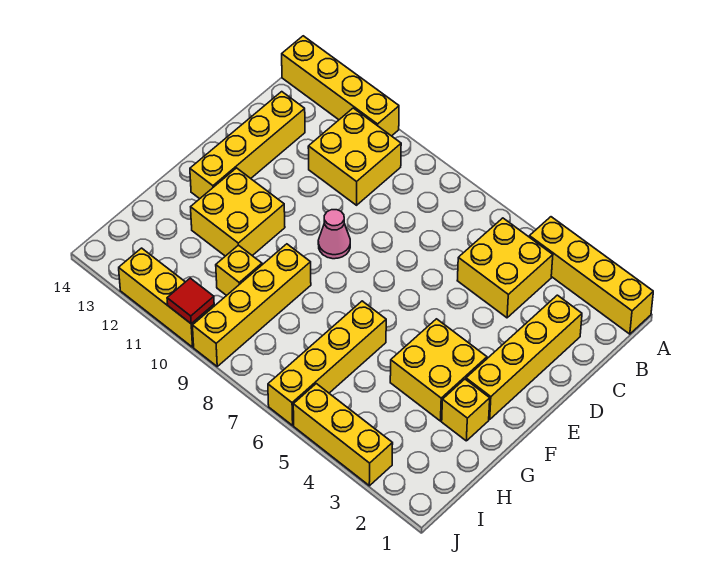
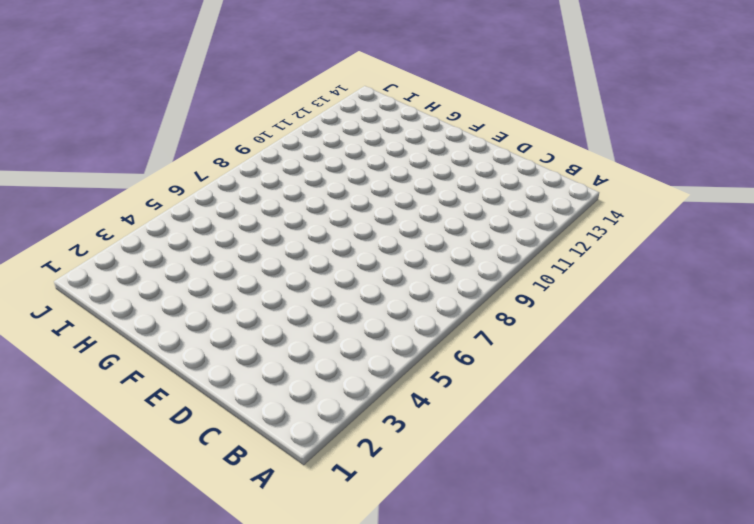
none -> yellow brick A1:A4 level 1
none -> yellow brick A11:A14 level 1
none -> yellow brick B4:C5 level 1

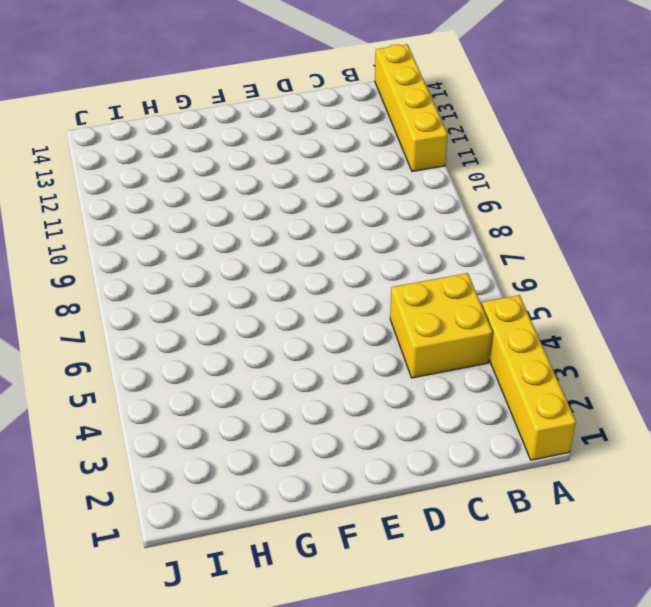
none -> yellow brick B10:C11 level 1
none -> yellow brick C2:F2 level 1
none -> yellow brick C13:F13 level 1

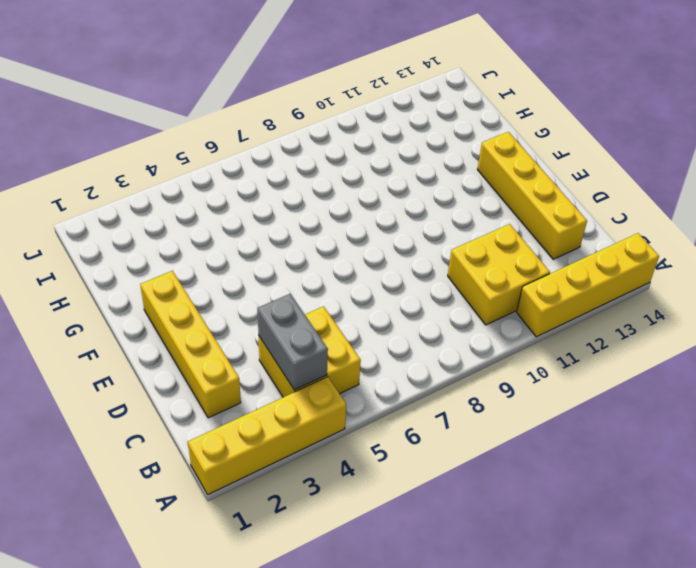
grey brick B4:C4 level 2 -> none
none -> pink cone E9 level 1
none -> yellow brick F3:G4 level 1
none -> yellow brick F11:G12 level 1

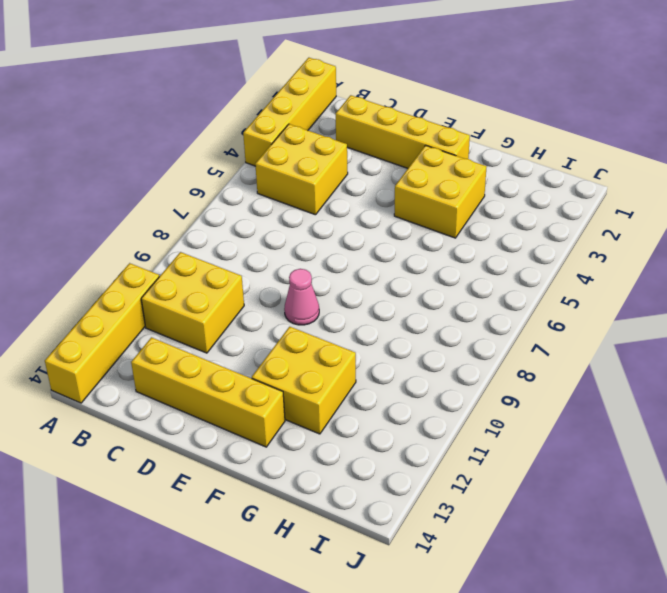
none -> yellow brick G2 level 1
none -> yellow brick G6:J6 level 1
none -> yellow brick G9:J9 level 1

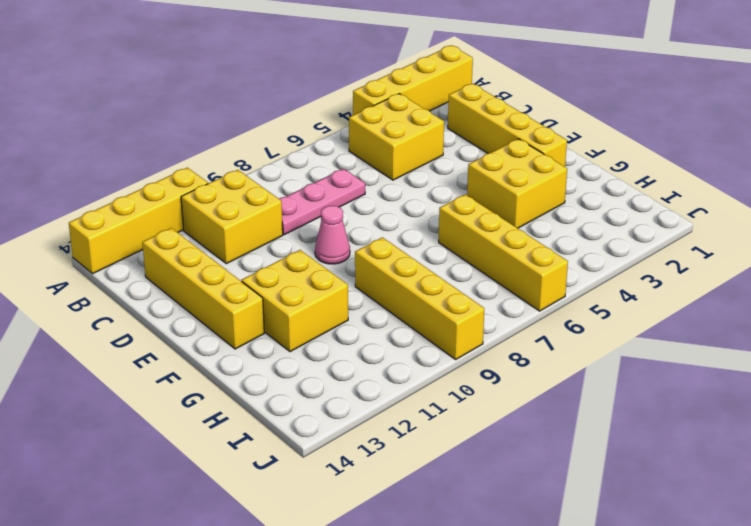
pink plate C7:C9 level 1 -> none
none -> yellow brick G2 level 1
none -> yellow brick H10 level 1
none -> yellow brick J3:J5 level 1

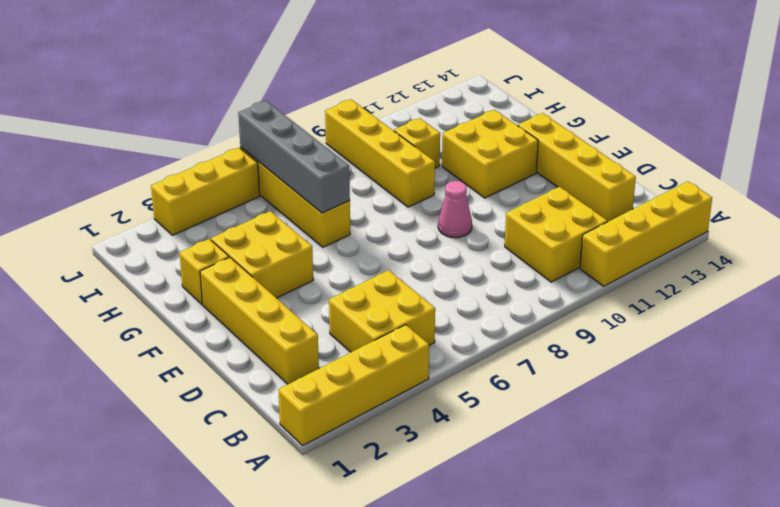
grey brick G6:J6 level 2 -> none
none -> yellow brick J10:J12 level 1
none -> red tile J10 level 2

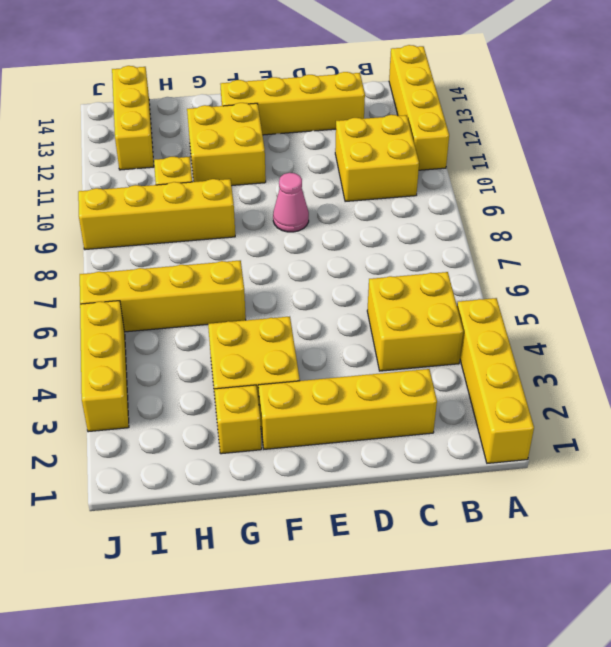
yellow brick I12:I14 level 1 -> yellow brick J10:J12 level 1
none -> red tile J10 level 2

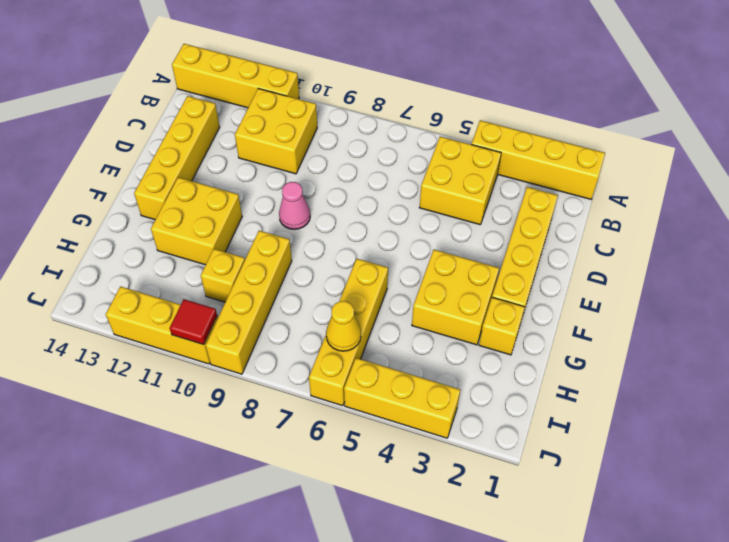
yellow cone I6 level 2 -> none

